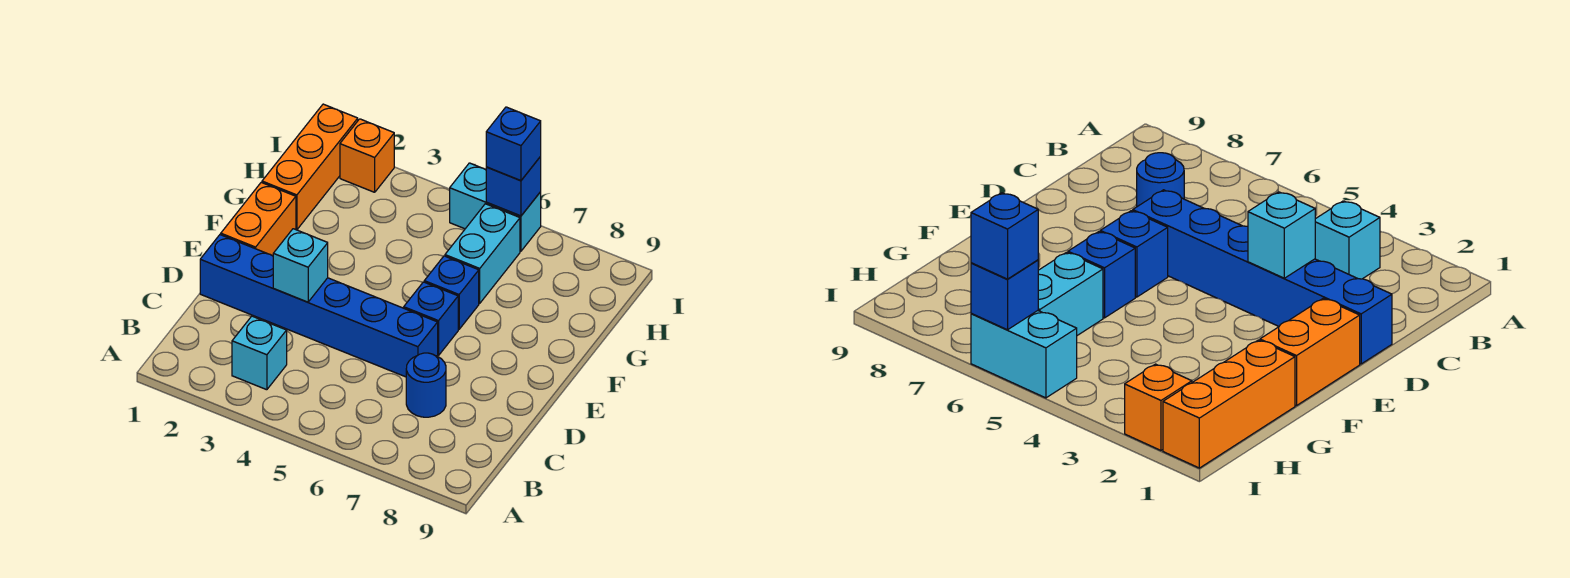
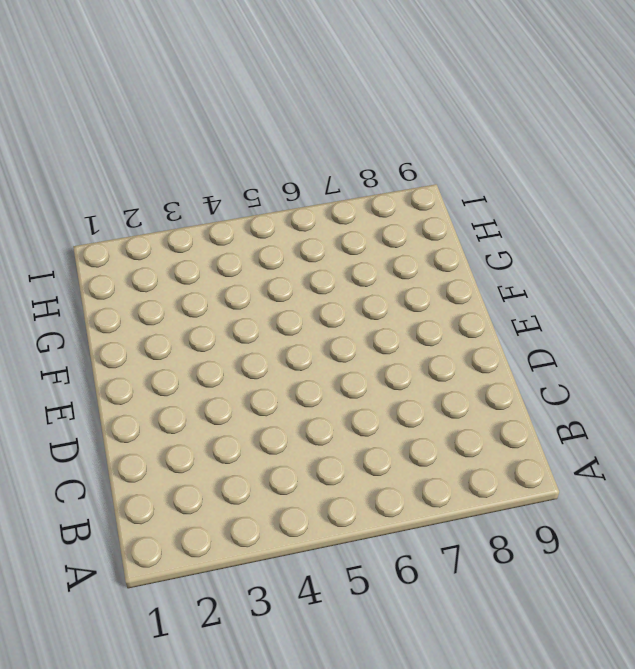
none -> cyan brick B3 level 1
none -> blue round brick C7 level 1
none -> blue brick D1:D6 level 1

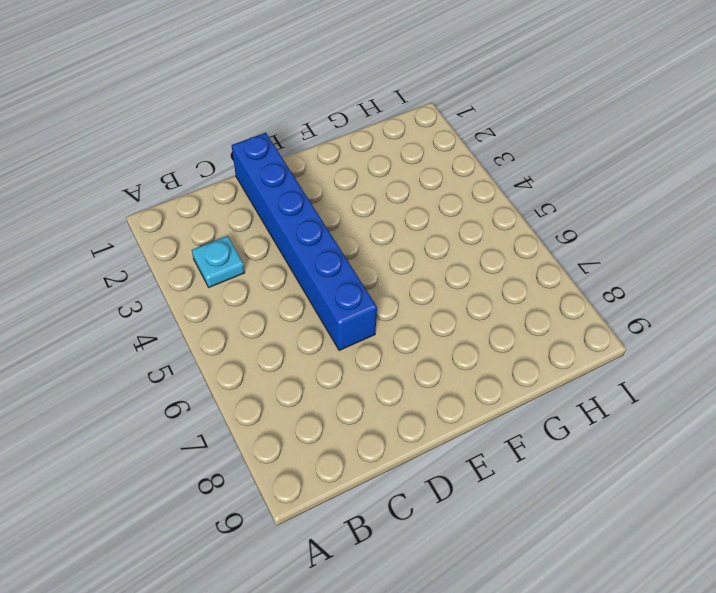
cyan plate B3 level 1 -> cyan brick B3 level 1
none -> blue round brick C7 level 1
none -> orange brick E1:F1 level 1
none -> blue brick E6 level 1

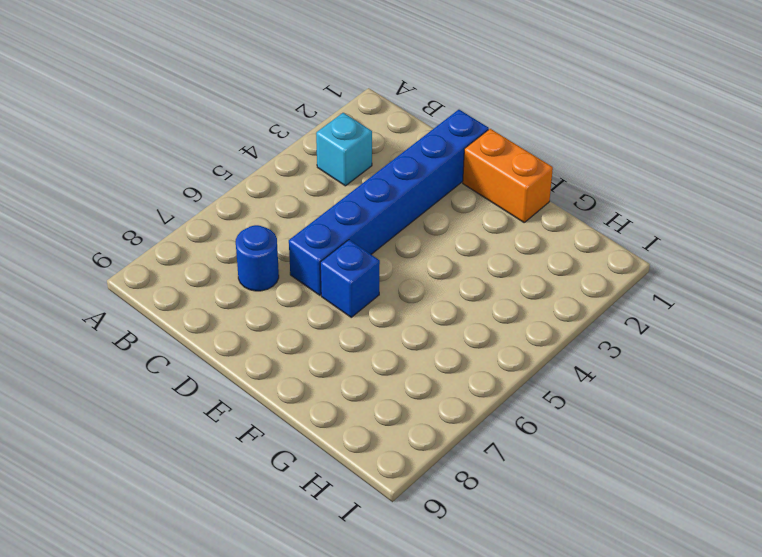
none -> blue brick F6 level 1
none -> orange brick G1:I1 level 1
none -> cyan brick G6:H6 level 1

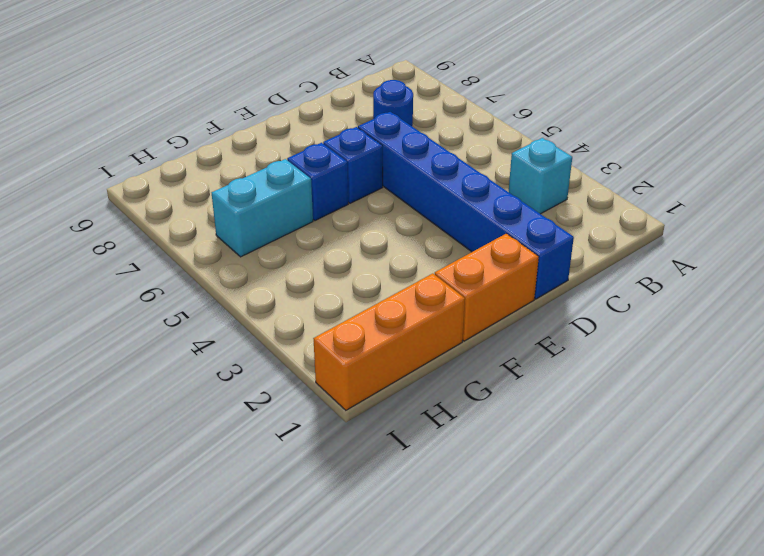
none -> orange brick I2 level 1
none -> cyan brick I5:I6 level 1
none -> cyan brick D3 level 2

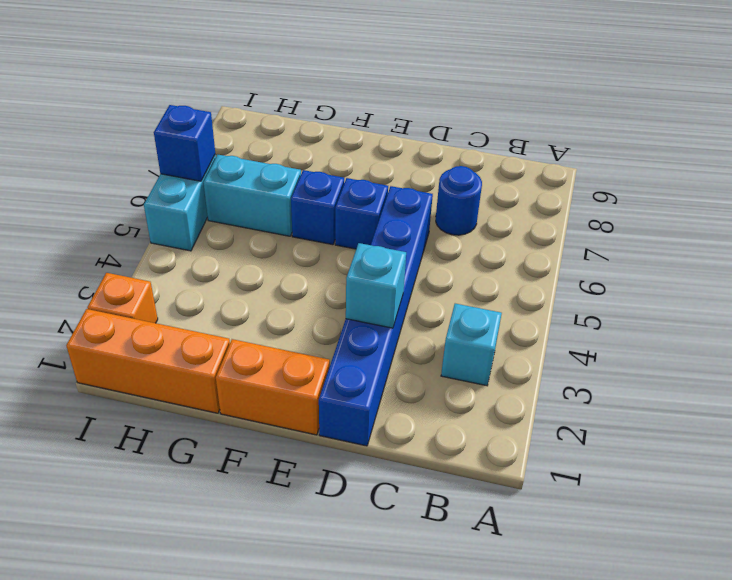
none -> blue brick I6 level 3

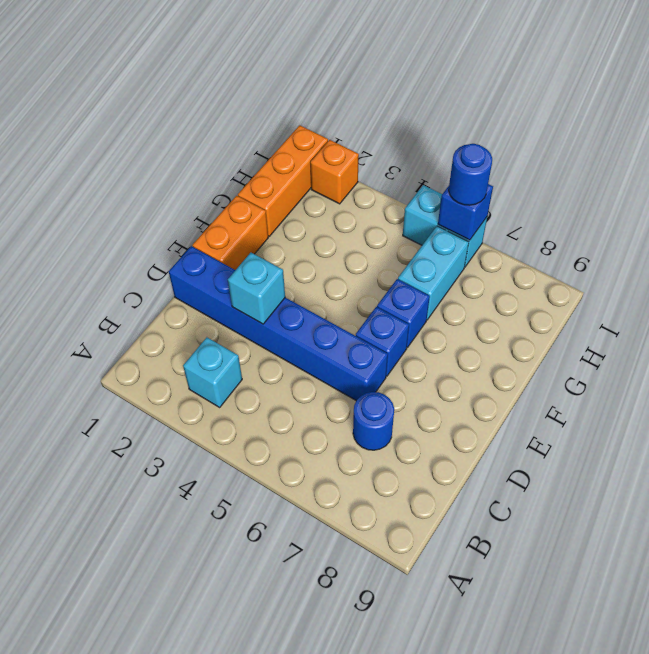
blue round brick I6 level 3 -> blue brick I6 level 3

